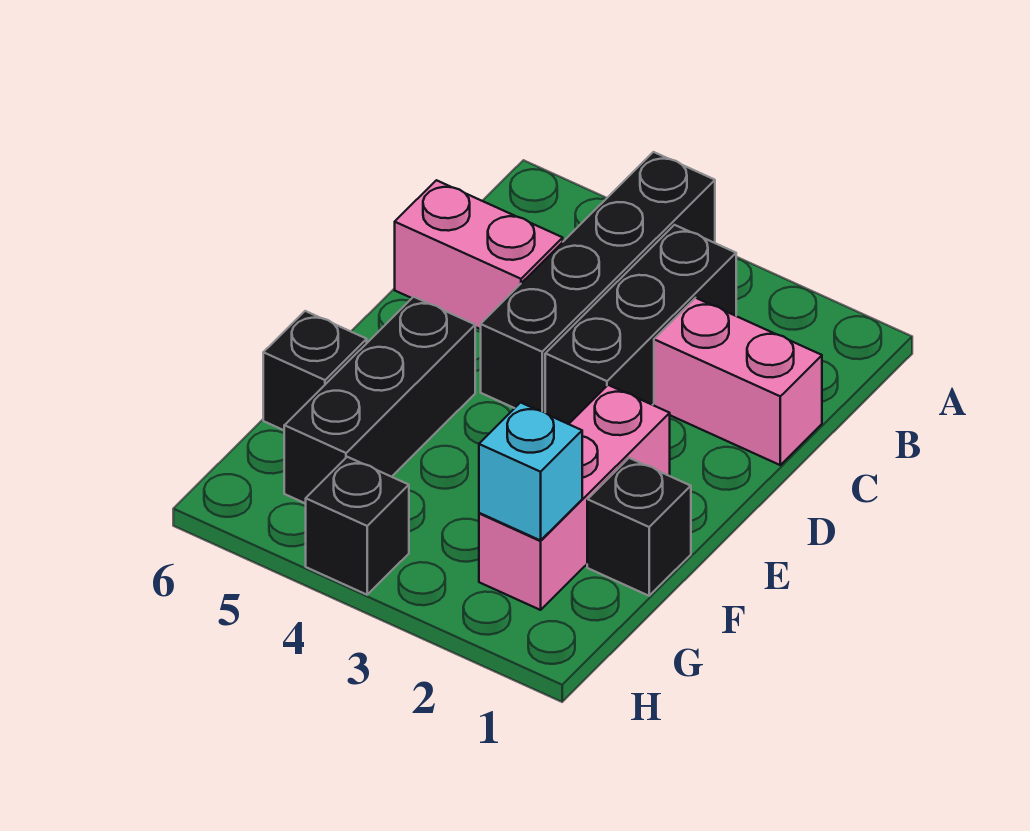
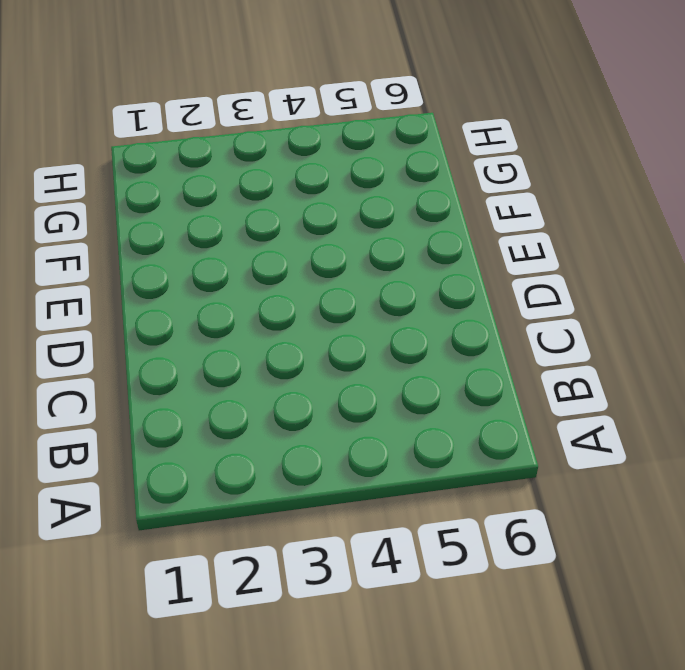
none -> black brick A4:D4 level 1
none -> black brick B3:D3 level 1

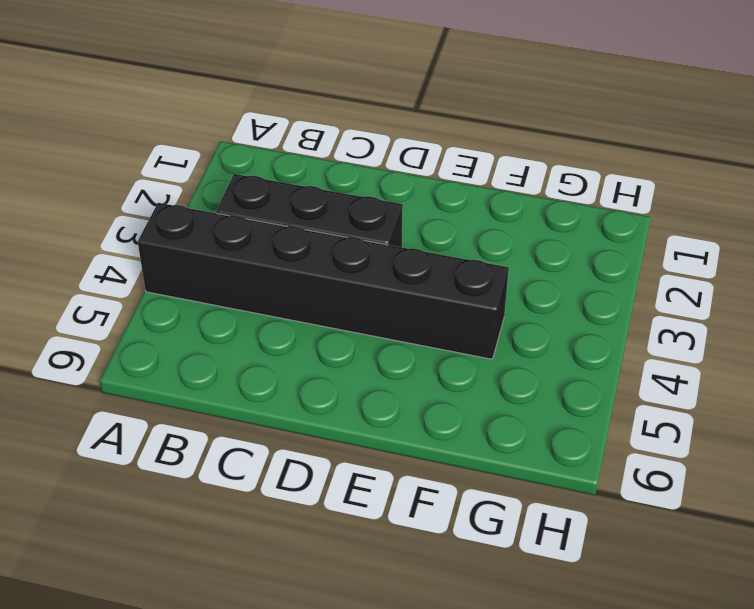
black brick A4:F4 level 1 -> black brick A4:D4 level 1
none -> pink brick C1:C2 level 1
none -> pink brick C5:C6 level 1

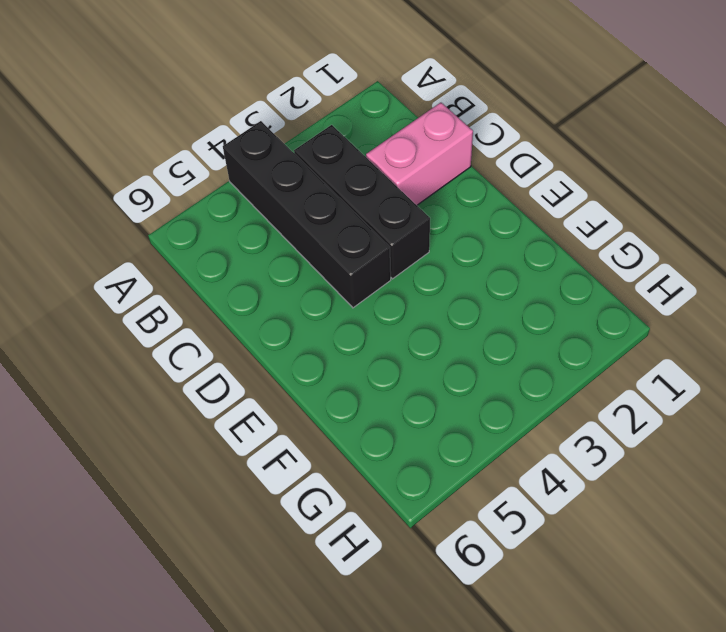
none -> pink brick C5:C6 level 1
none -> pink brick E2:G2 level 1

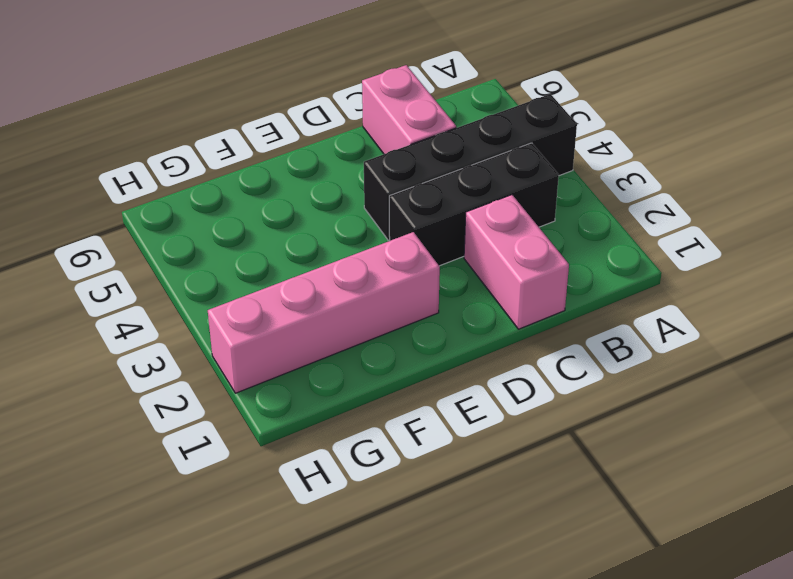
pink brick E2:H2 level 1 -> pink brick E2:G2 level 1
none -> black brick E5:G5 level 1
none -> black brick F1 level 1

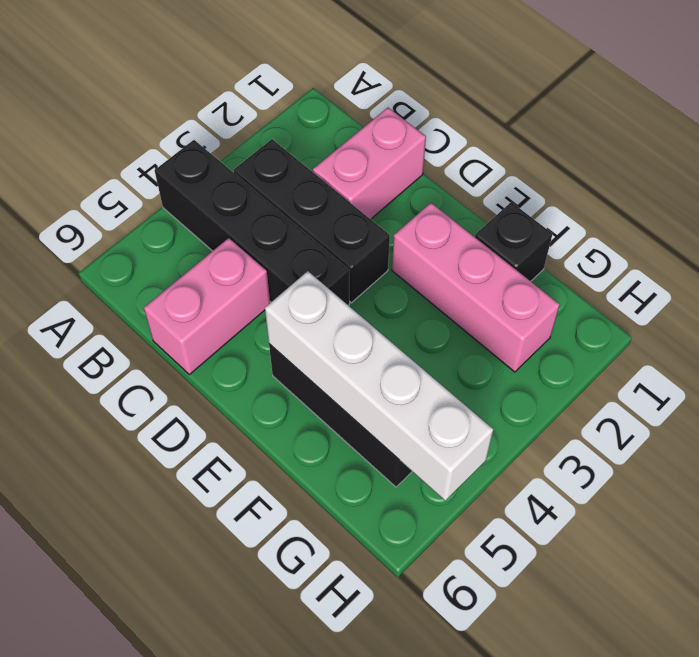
white brick E5:H5 level 2 -> none
none -> black brick F6 level 1
none -> black brick H4 level 1

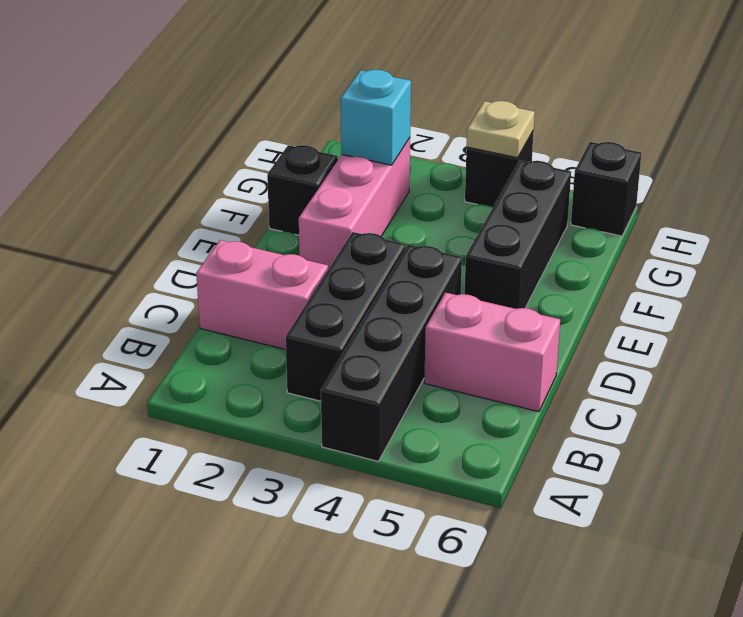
tan plate H4 level 2 -> none
black brick H6 level 1 -> black brick F6 level 1

